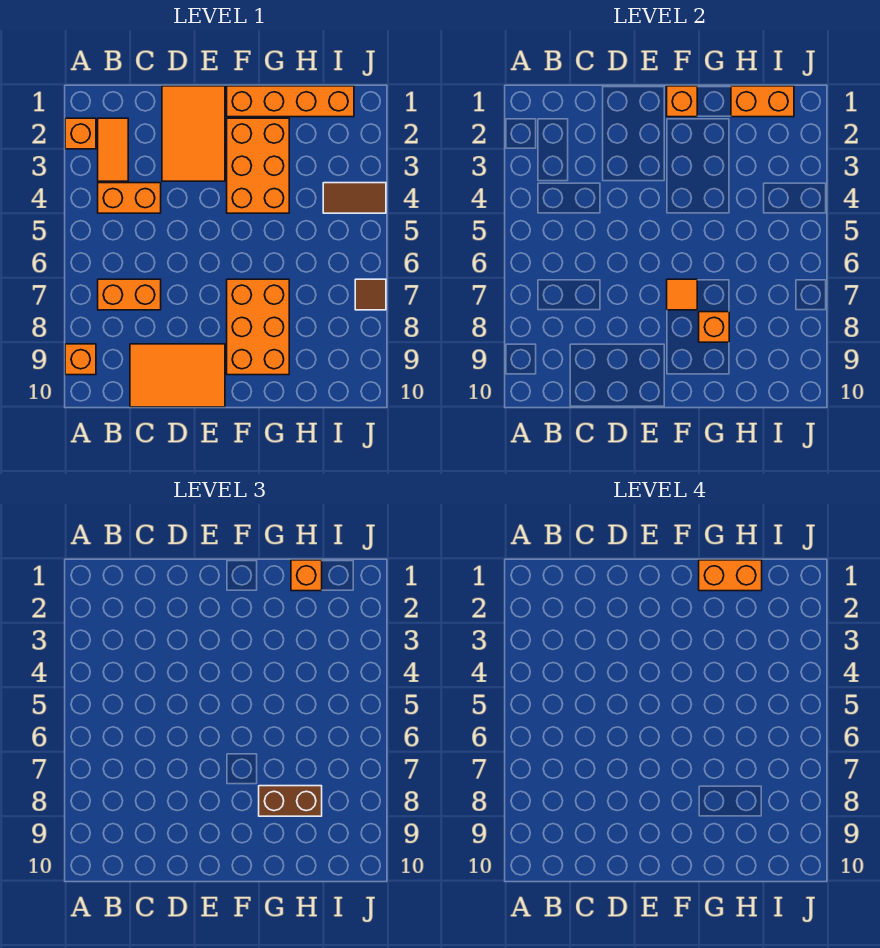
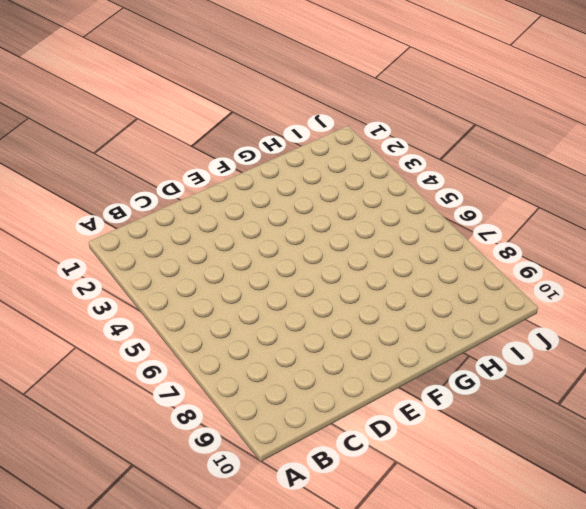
none -> orange brick A2 level 1
none -> orange brick A9 level 1
none -> orange tile B2:B3 level 1

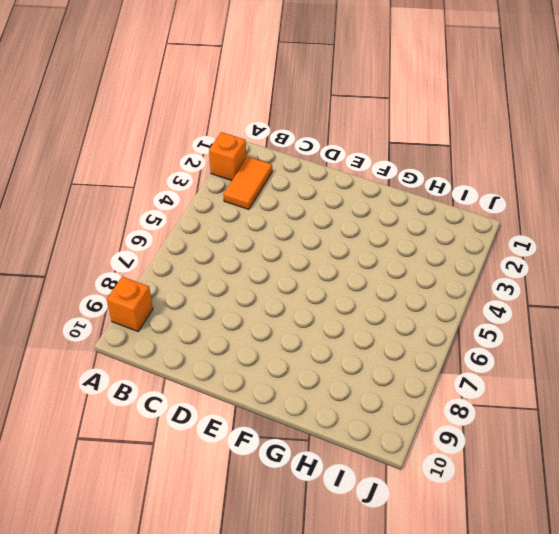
none -> orange brick B4:C4 level 1
none -> orange brick B7:C7 level 1
none -> orange tile C9:E10 level 1

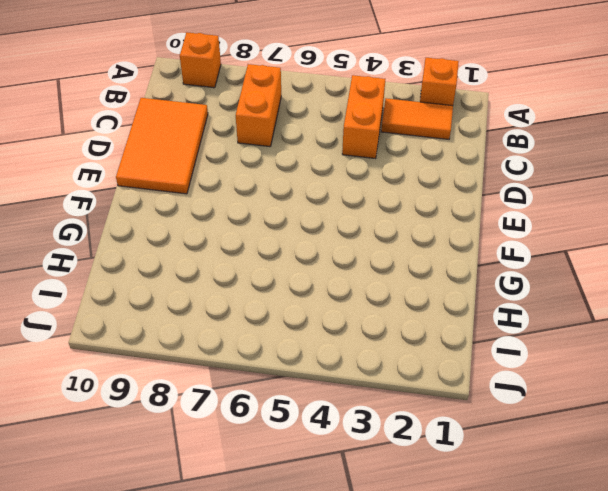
none -> orange tile D1:E3 level 1
none -> orange brick F1:I1 level 1
none -> orange brick F2:G4 level 1

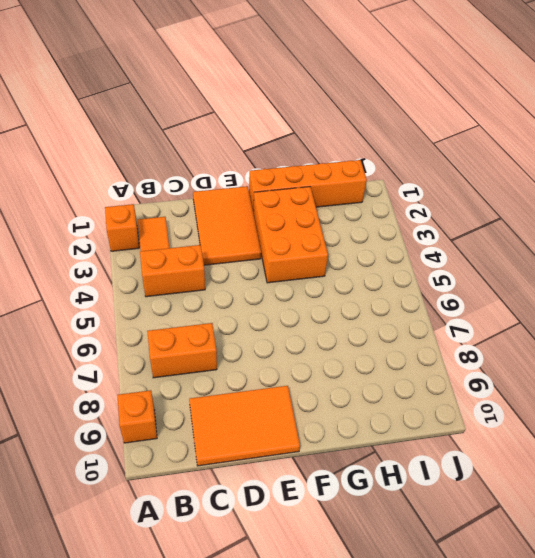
none -> orange brick F7:G9 level 1
none -> brown tile I4:J4 level 1
none -> brown tile J7 level 1

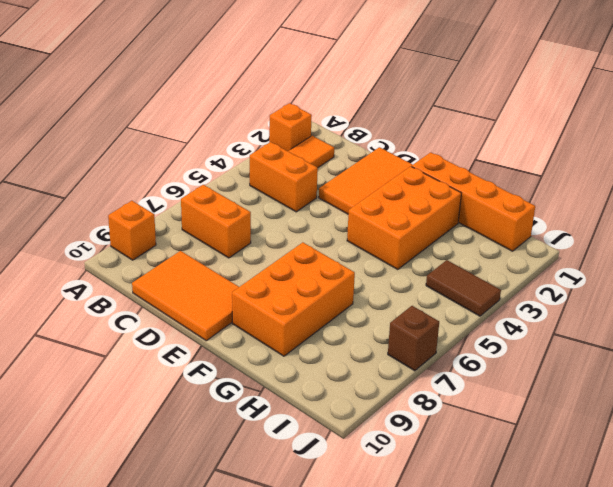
brown brick J7 level 1 -> brown tile J7 level 1
none -> orange brick F1 level 2
none -> orange tile F7 level 2
none -> orange brick G8 level 2

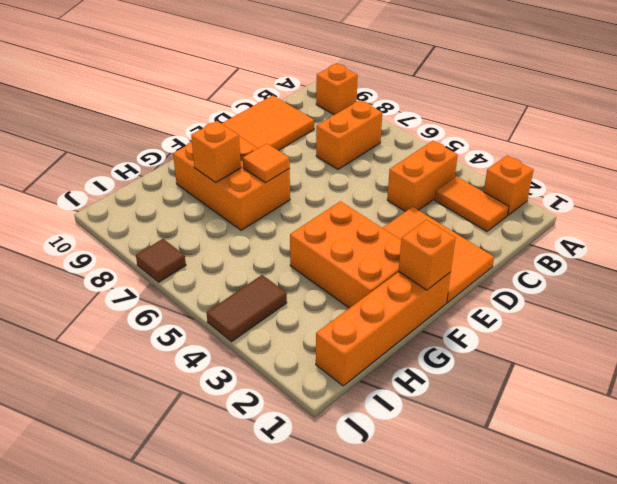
none -> orange brick H1:I1 level 2
none -> brown brick G8:H8 level 3
none -> orange brick H1 level 3

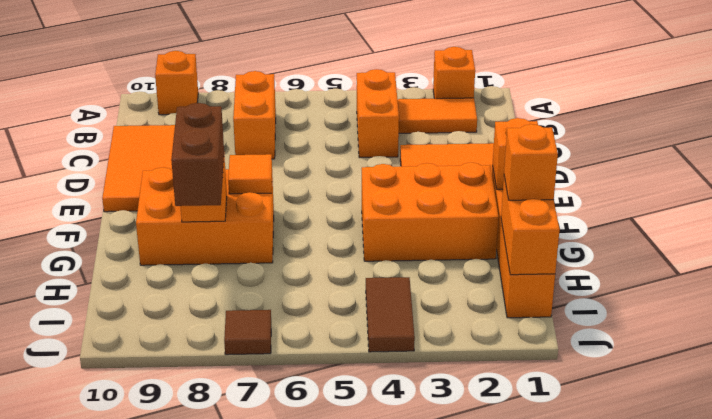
none -> orange brick G1:H1 level 4

